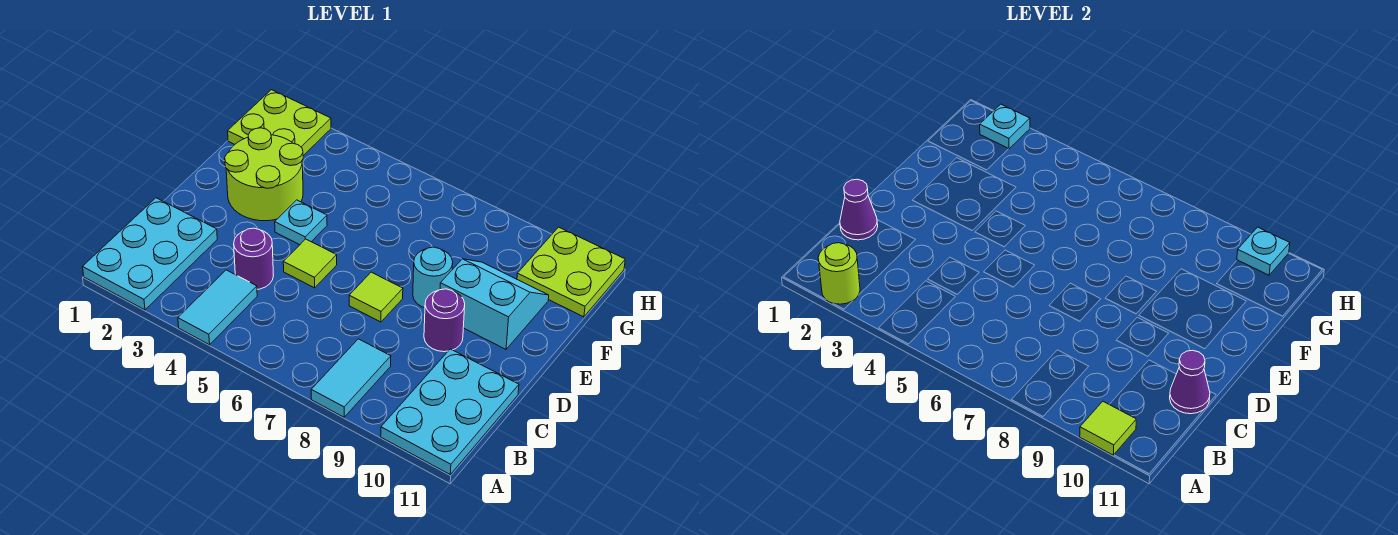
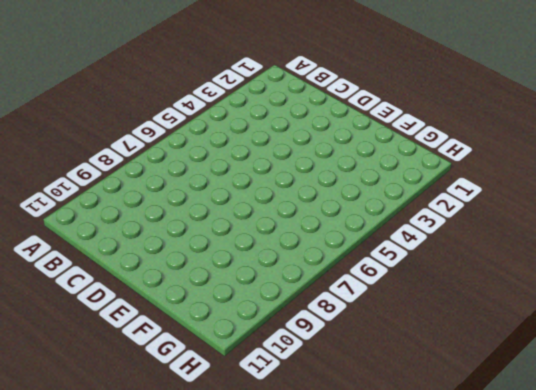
none -> cyan plate A1:C2 level 1
none -> cyan tile A4:B4 level 1
none -> cyan tile A8:B8 level 1

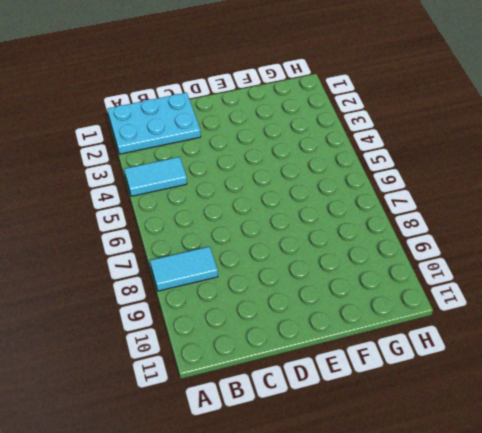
none -> cyan plate A10:C11 level 1
none -> purple round brick C4 level 1
none -> lime tile D5 level 1

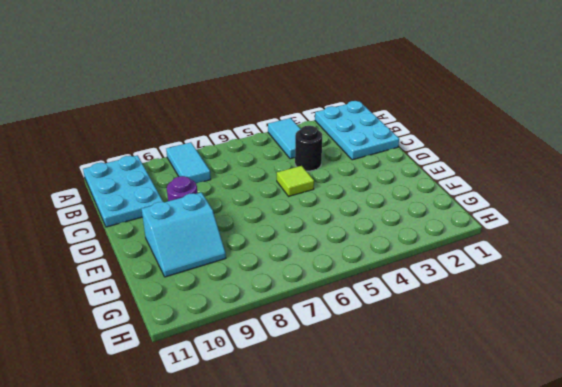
black round brick C4 level 1 -> purple round brick C4 level 1
none -> lime tile D7 level 1
none -> lime round brick E2:F3 level 1
none -> cyan plate E4 level 1

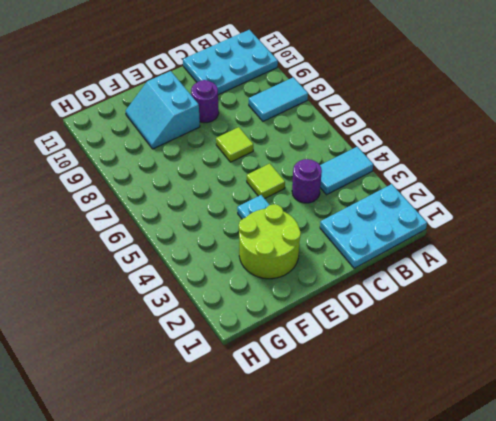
none -> cyan round brick E8 level 1
none -> lime plate G1:H2 level 1
none -> lime plate G10:H11 level 1

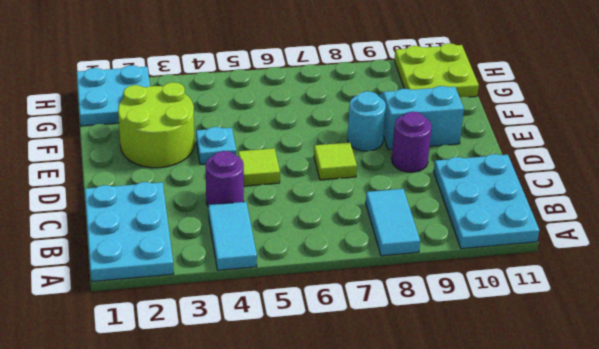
cyan plate G1:H2 level 1 -> lime plate G1:H2 level 1
none -> lime round brick A2 level 2
none -> lime tile A10 level 2
none -> purple cone C1 level 2

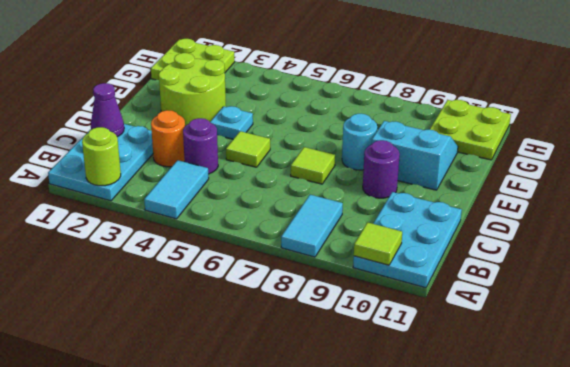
orange round brick C3 level 1 -> none
none -> purple cone C11 level 2
none -> cyan plate H2 level 2
none -> cyan plate H10 level 2

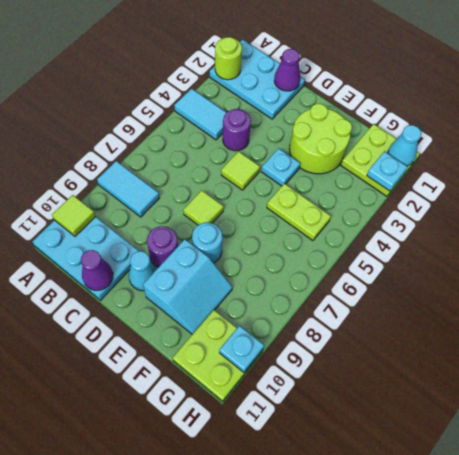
cyan cone D10 level 1 -> none
lime plate F5:G5 level 1 -> none
cyan cone H1 level 2 -> none

